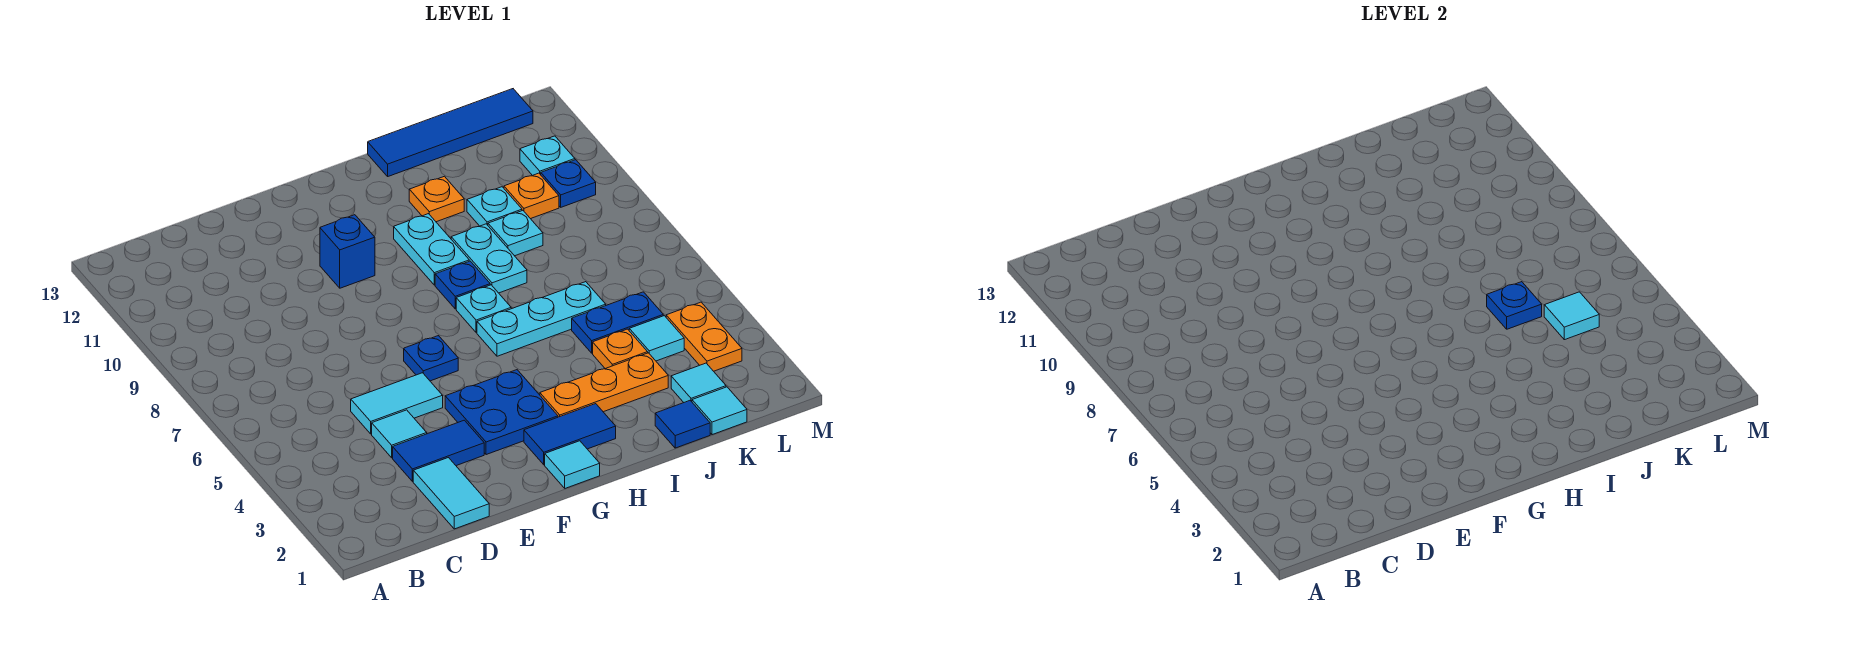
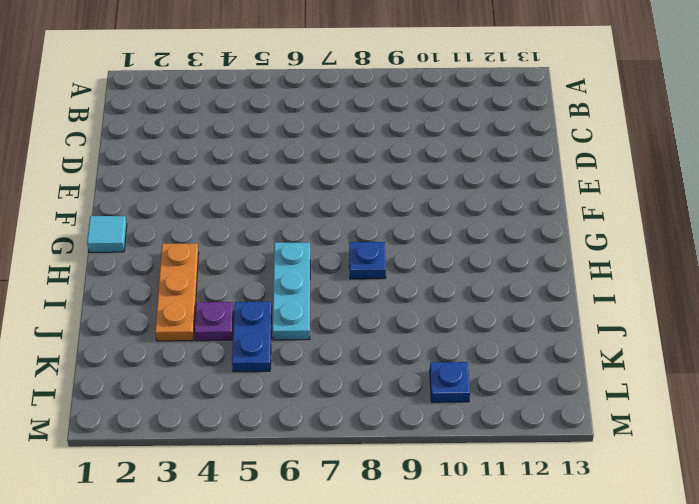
purple plate J4 level 1 -> orange plate J4 level 1
none -> cyan tile D1:D2 level 1
none -> blue tile D3:E3 level 1
none -> cyan tile D4 level 1
none -> cyan tile D5:E5 level 1

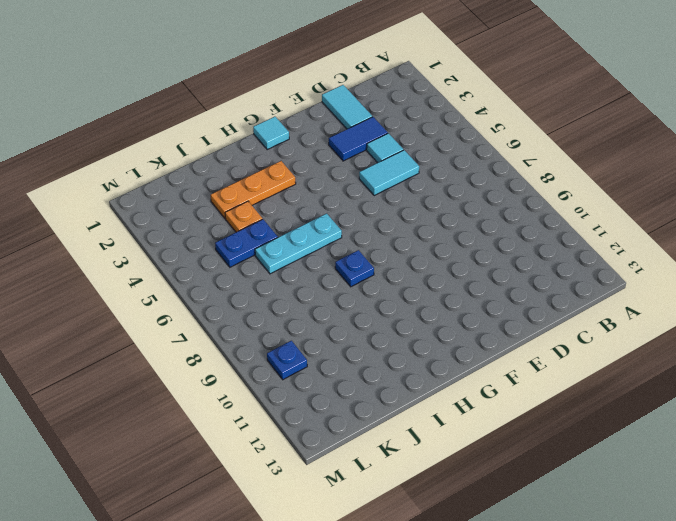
none -> blue plate F3:G4 level 1
none -> blue plate F6 level 1
none -> blue brick F10 level 1
none -> blue tile G2:H2 level 1

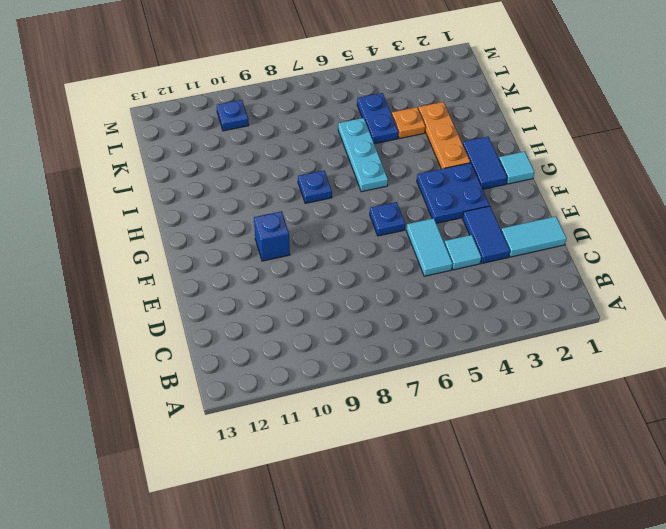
none -> cyan plate H7 level 1
none -> cyan plate H9:H10 level 1
none -> cyan plate I8:I9 level 1
none -> orange plate I11 level 1

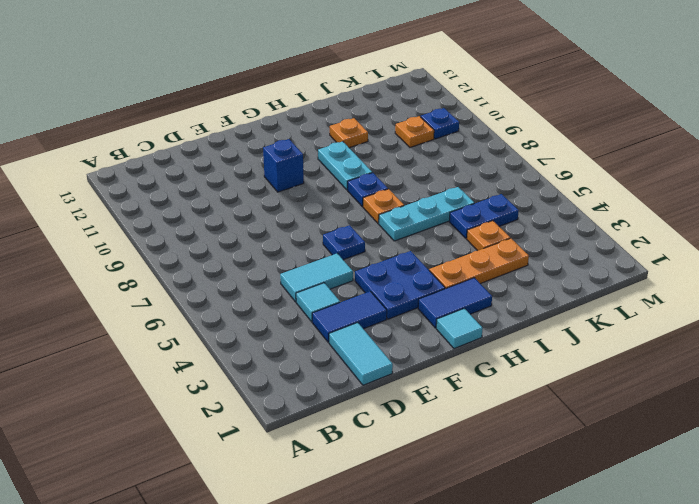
orange plate H7 level 1 -> cyan plate H7 level 1
none -> cyan plate I8:I9 level 1
none -> blue tile I13:L13 level 1
none -> blue tile J1 level 1
none -> cyan plate J9 level 1

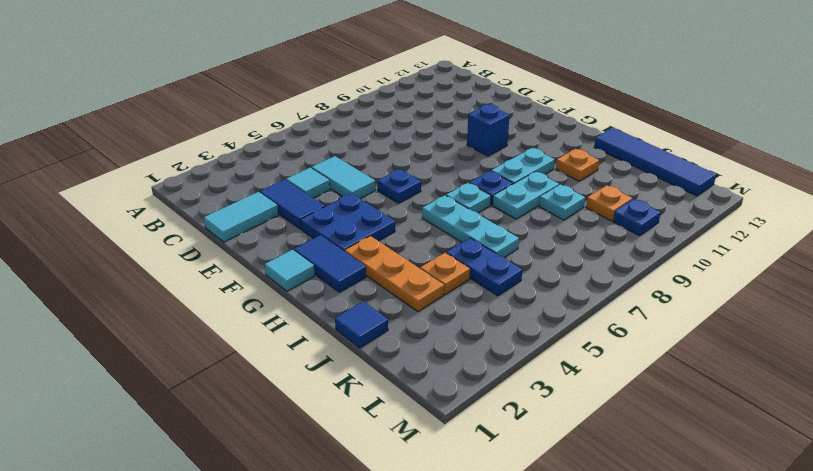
none -> cyan plate J10 level 1
none -> cyan tile K1 level 1
none -> cyan tile K2 level 1
none -> cyan tile K4 level 1

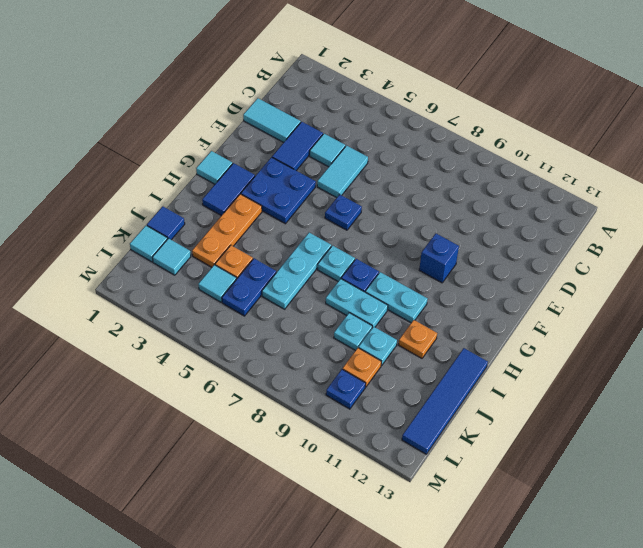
none -> orange plate L3:L4 level 1
none -> cyan plate L11 level 1
none -> blue plate J6 level 2
none -> cyan tile K5 level 2

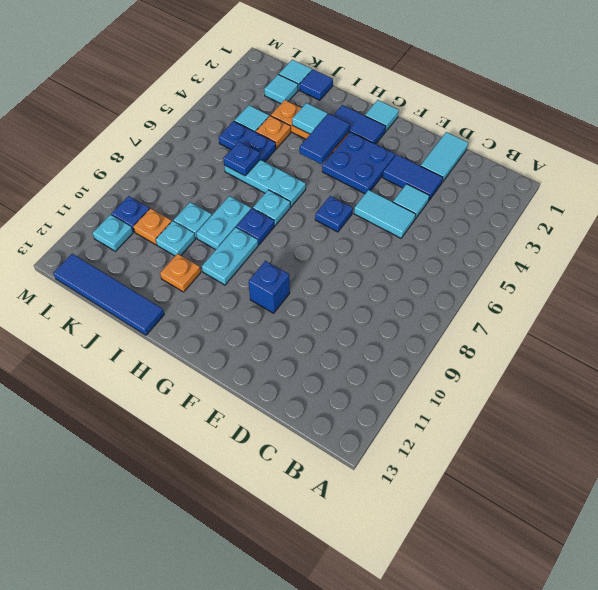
blue tile H3:H4 level 2 -> none
cyan tile I3 level 2 -> cyan tile K5 level 2
none -> orange plate L3:L4 level 1

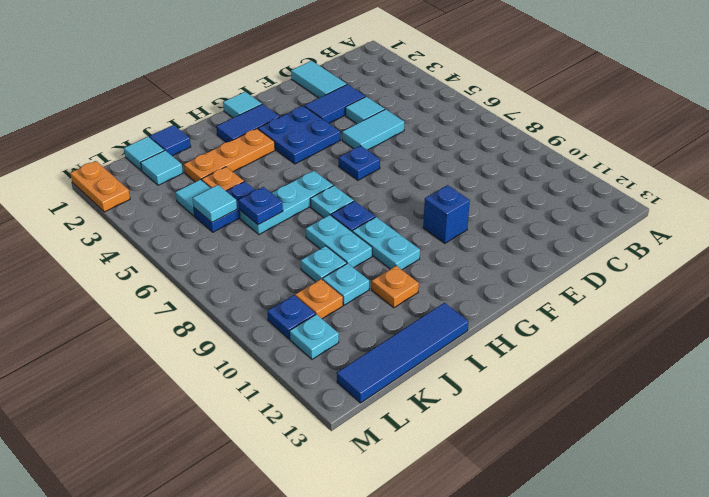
orange plate M1:M2 level 1 -> orange plate L3:L4 level 1

